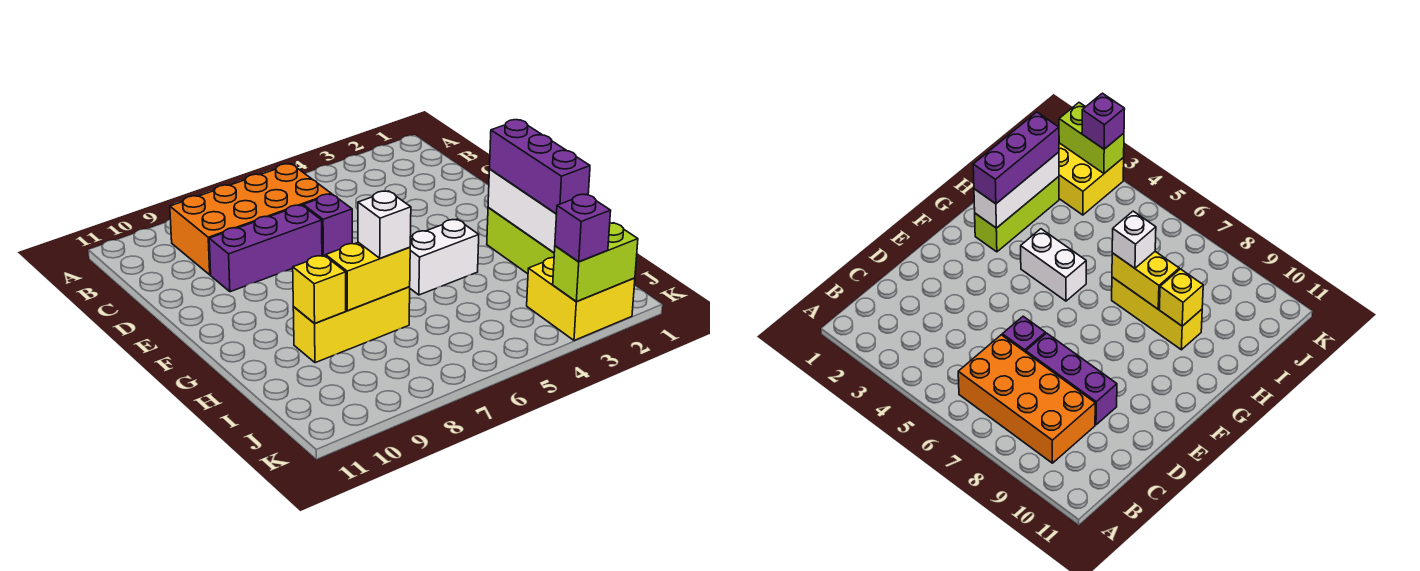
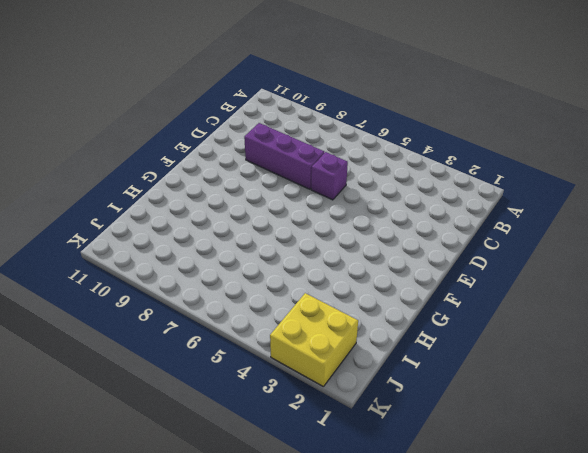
none -> orange brick B6:C9 level 1
none -> lime brick G2:I2 level 1
none -> white brick G4:G5 level 1

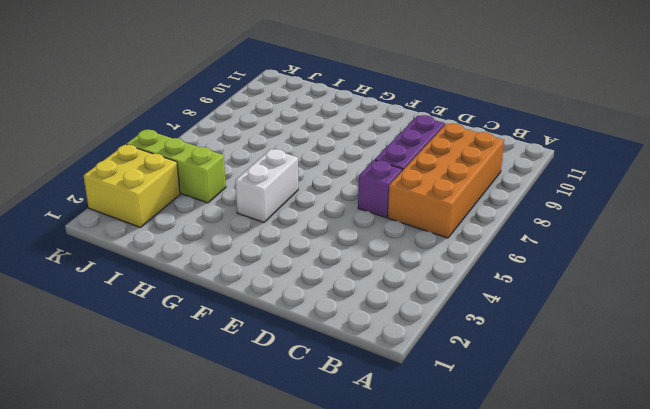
lime brick I4:K4 level 1 -> lime brick G2:I2 level 1
none -> yellow brick H7:H9 level 1
none -> white brick G2:I2 level 2
none -> yellow brick H7:H8 level 2

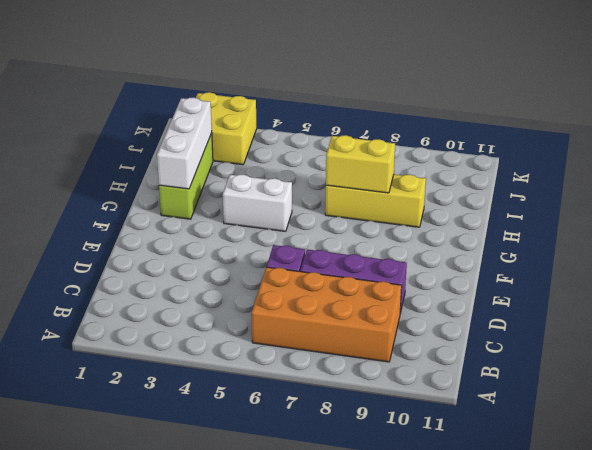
none -> yellow brick H9 level 2
none -> lime brick K2:K3 level 2
none -> purple brick G2:I2 level 3

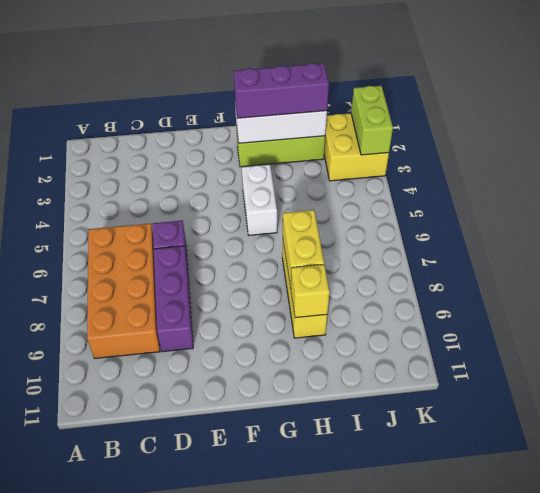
none -> white brick H7 level 3
none -> purple brick K3 level 3

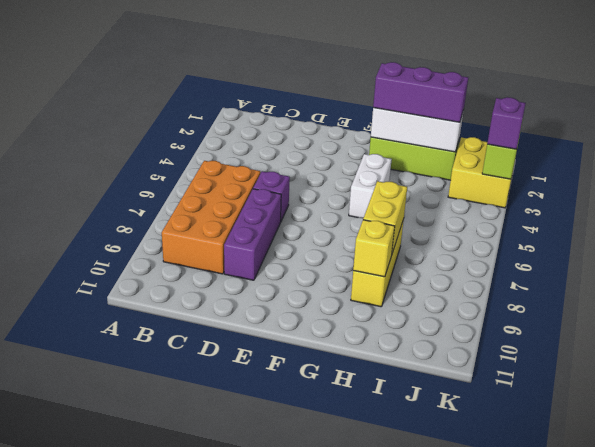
none -> white brick H7 level 3

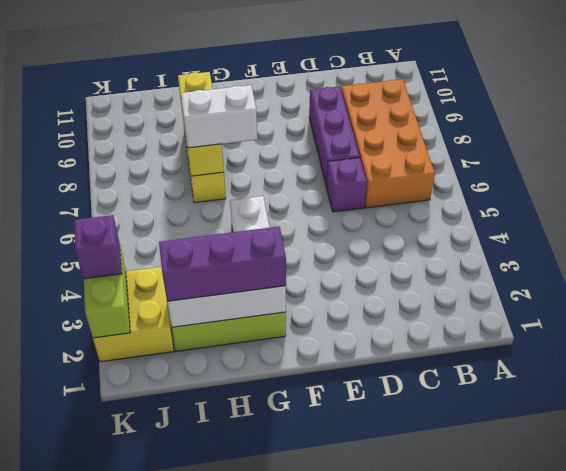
white brick G7:H7 level 3 -> white brick H7 level 3

